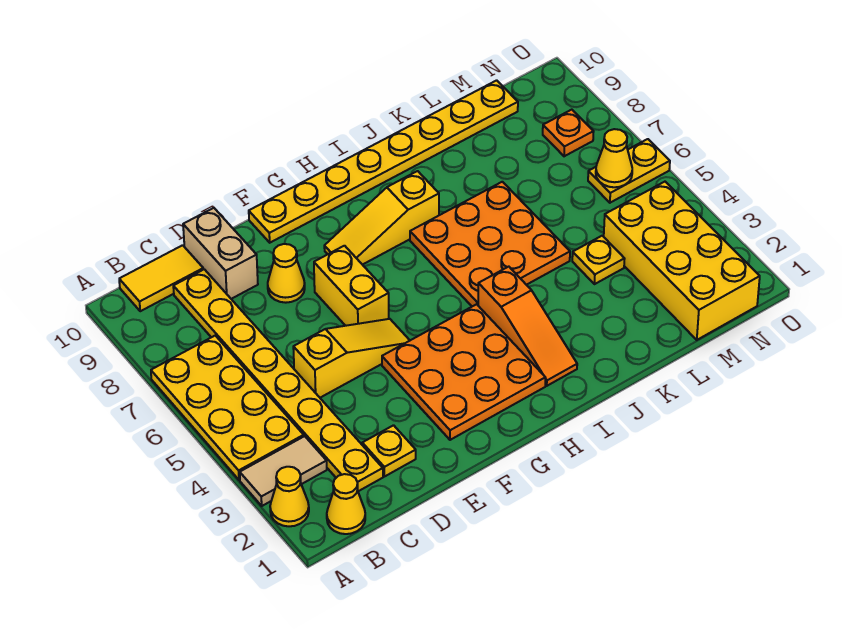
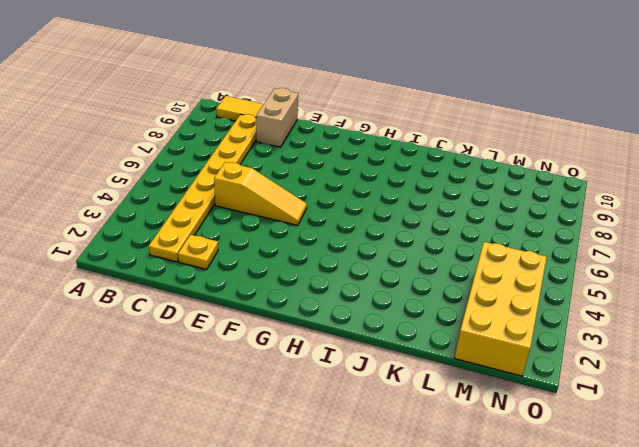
none -> yellow cone A2 level 1
none -> tan tile A3:B3 level 1
none -> yellow plate A4:B7 level 1

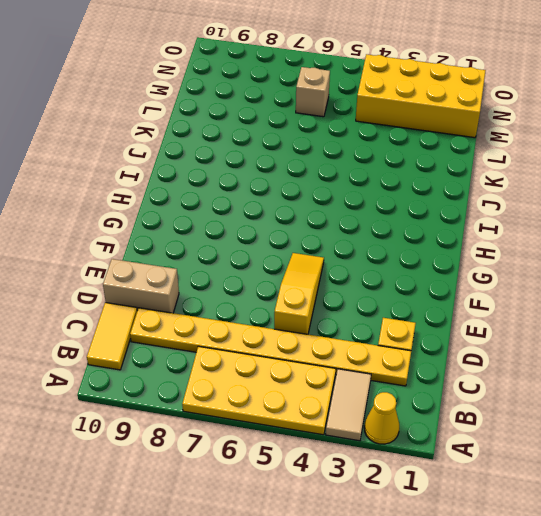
tan brick M6 level 1 -> none
none -> yellow cone B1 level 1
none -> yellow cone E8 level 1
none -> orange plate F2:H4 level 1

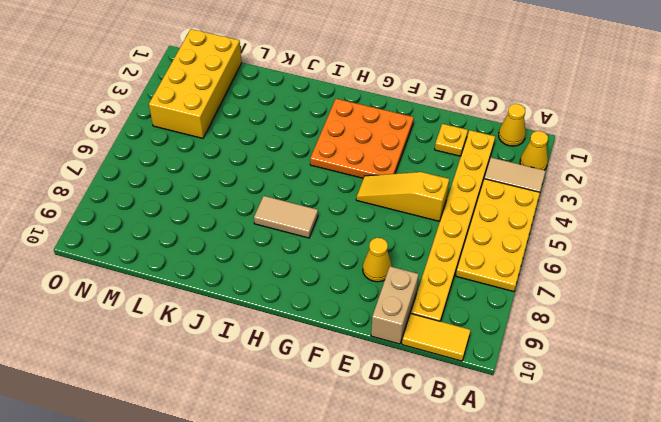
tan tile H7:I7 level 1 -> orange plate I5:K7 level 1
none -> yellow brick F6:F7 level 1
none -> yellow plate F10:M10 level 1
none -> yellow slope G8:I8 level 1 top I

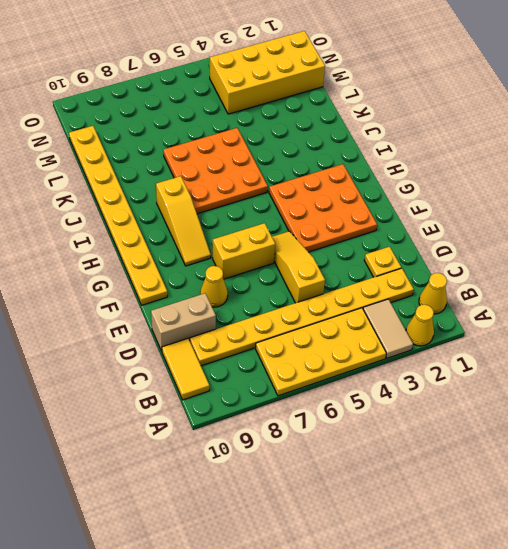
none -> orange slope I2:I4 level 1 top 4
none -> yellow plate L4 level 1
none -> yellow plate N6:O6 level 1

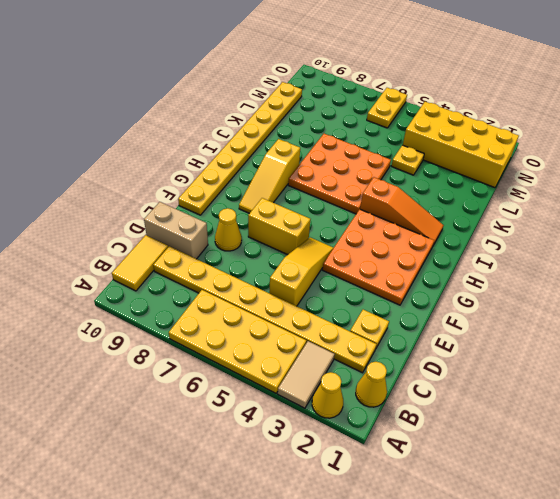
none -> orange plate N8 level 1
none -> yellow cone N6 level 2

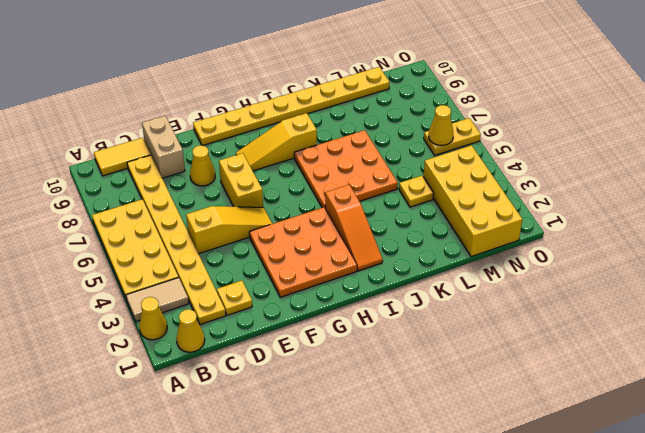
none -> orange plate N8 level 1

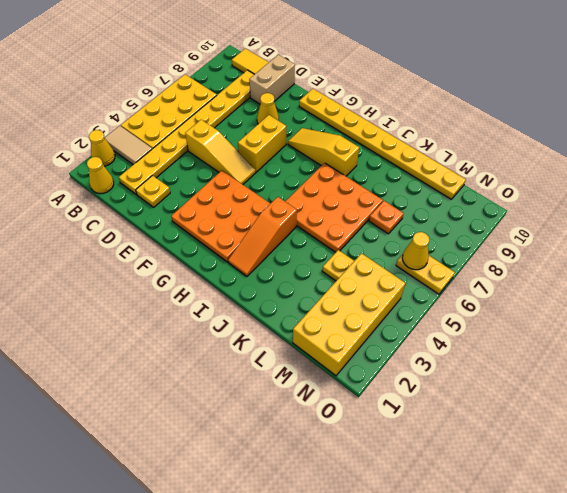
orange plate L7 level 1 -> orange plate N8 level 1

